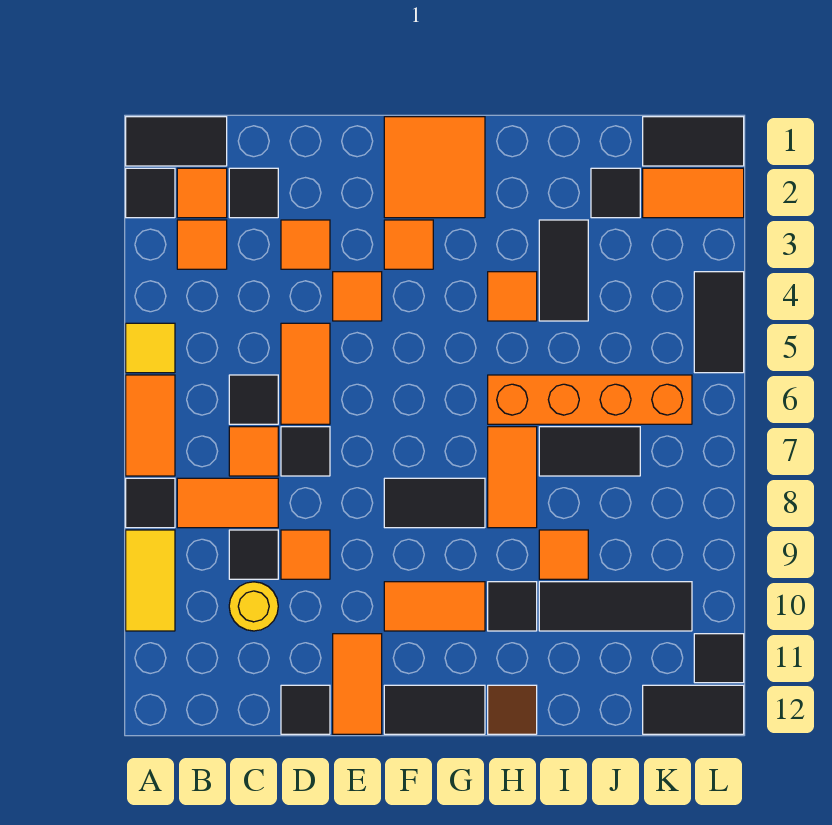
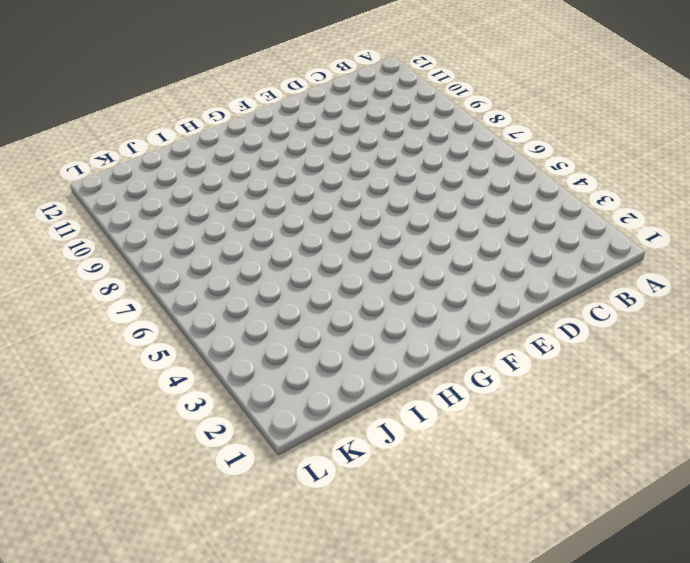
none -> black tile A1:B1 level 1
none -> black tile A2 level 1
none -> yellow tile A5 level 1
none -> orange tile A6:A7 level 1

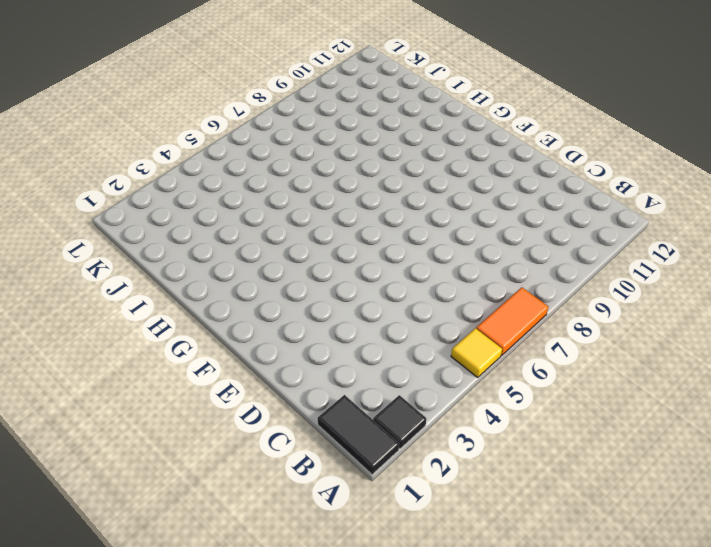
none -> black tile A8 level 1
none -> yellow tile A9:A10 level 1
none -> orange tile B2 level 1
none -> orange tile B3 level 1

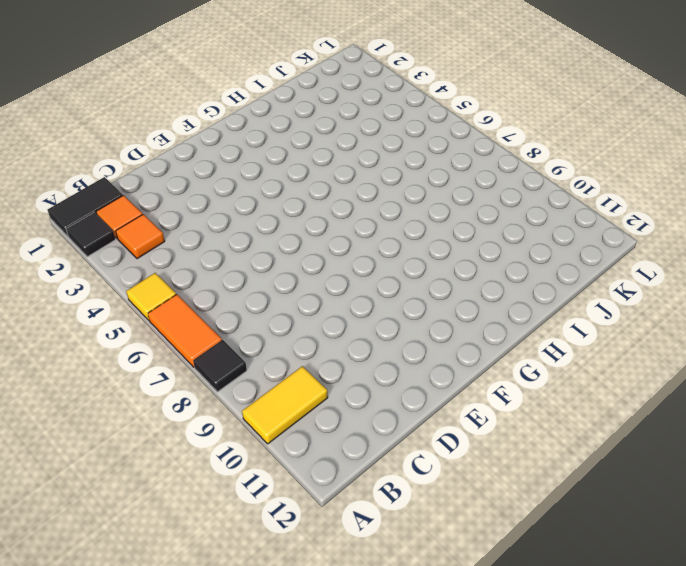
yellow tile A10:B10 level 1 -> yellow tile A9:A10 level 1
none -> orange tile B8:C8 level 1
none -> black tile C2 level 1
none -> black tile C6 level 1
none -> orange tile C7 level 1

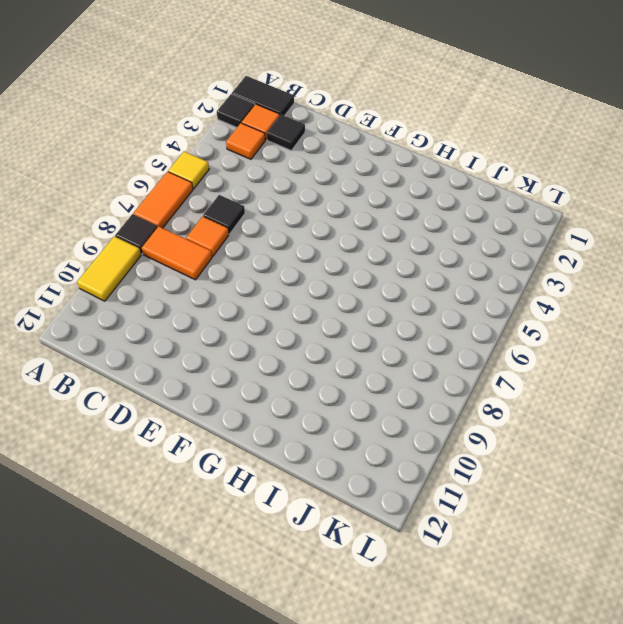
none -> black tile C9 level 1
none -> yellow round brick C10 level 1
none -> orange tile D3 level 1
none -> orange tile D5:D6 level 1

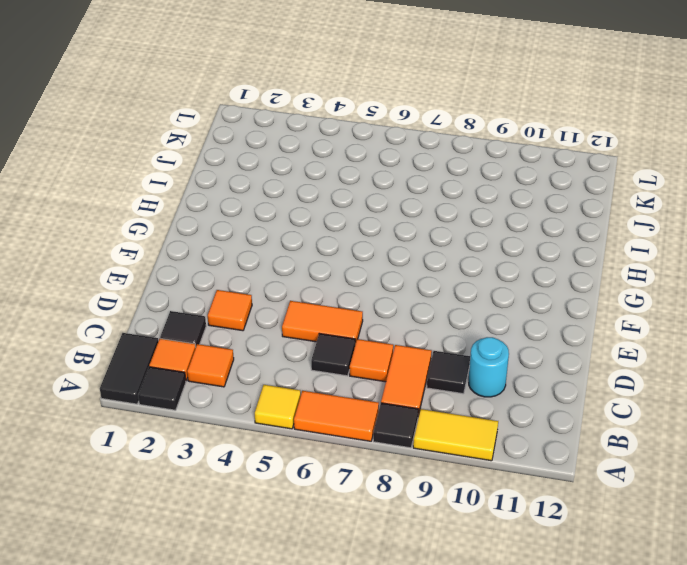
cyan round brick C10 level 1 -> yellow round brick C10 level 1
none -> black tile D7 level 1
none -> orange tile D9 level 1
none -> black tile D12 level 1
none -> orange tile E4 level 1

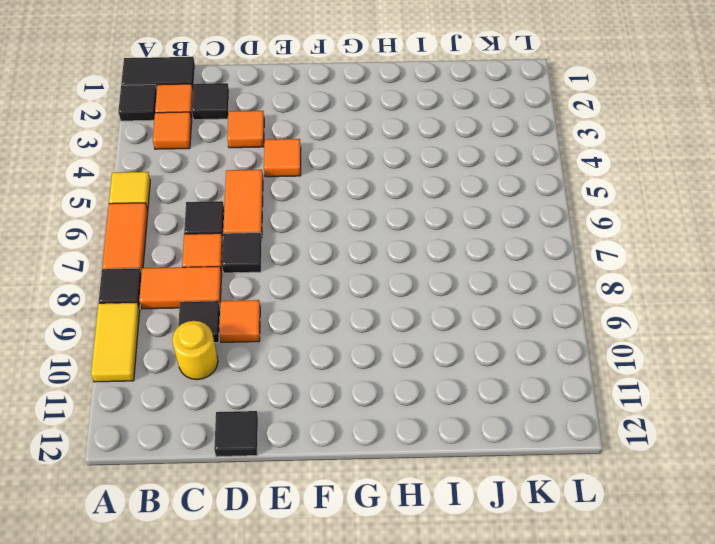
none -> orange tile E11:E12 level 1
none -> orange tile F1:G2 level 1
none -> orange tile F3 level 1
none -> black tile F8:G8 level 1

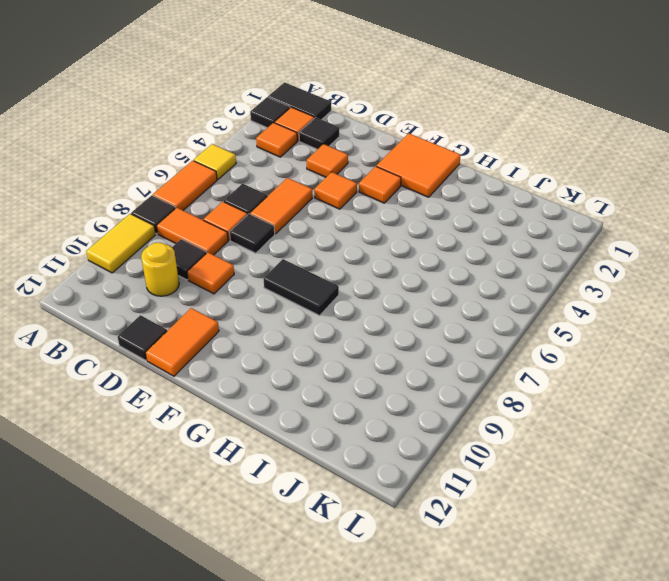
none -> orange tile F10:G10 level 1
none -> black tile F12:G12 level 1
none -> orange tile H4 level 1
none -> orange brick H6:K6 level 1

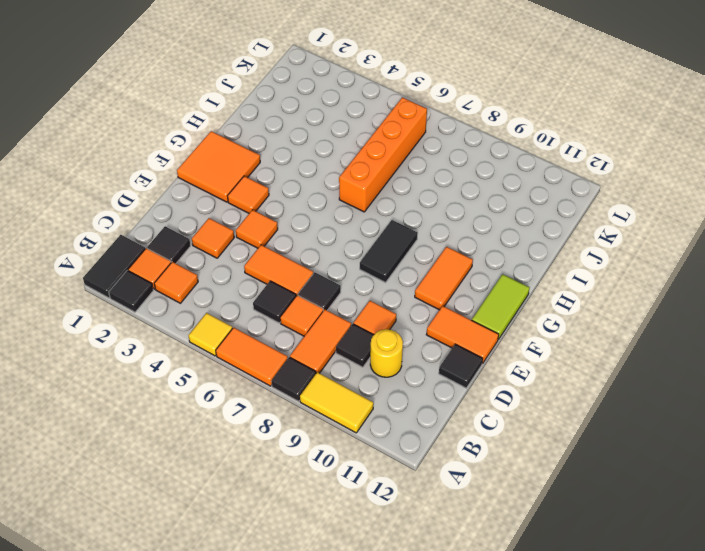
lime tile F12:G12 level 1 -> black tile F12:G12 level 1
none -> orange tile H4 level 1
none -> orange tile H7:H8 level 1
none -> black tile H10 level 1
none -> brown tile H12 level 1

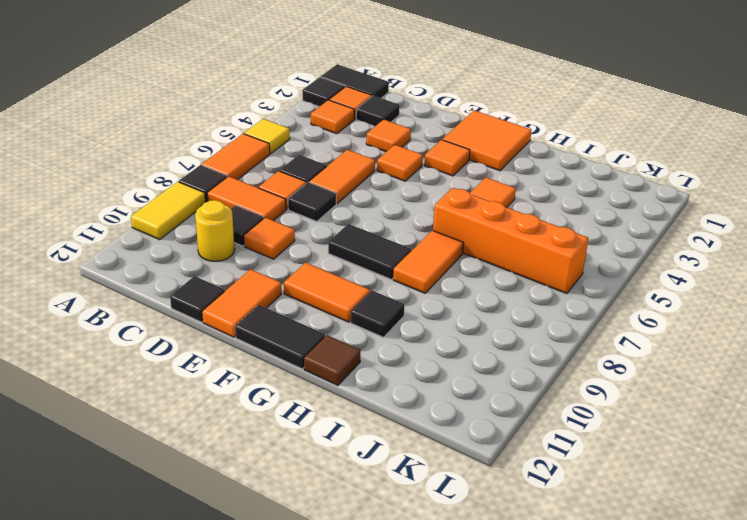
none -> black tile I3:I4 level 1
none -> black tile I7:J7 level 1
none -> orange tile I9 level 1
none -> black tile I10:K10 level 1

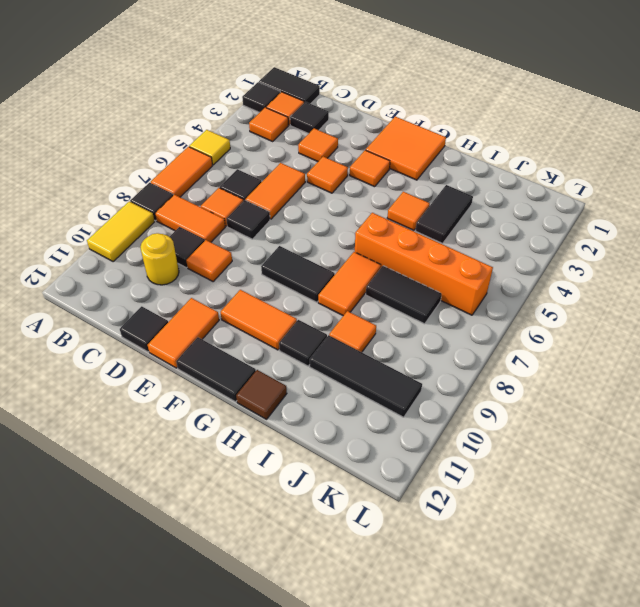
none -> black tile J2 level 1
none -> black tile K1:L1 level 1
none -> orange tile K2:L2 level 1
none -> black tile K12:L12 level 1

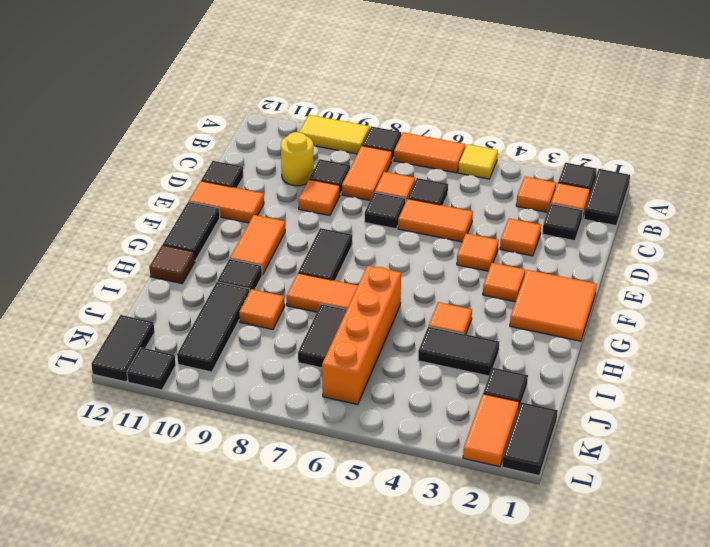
none -> black tile L4:L5 level 1

